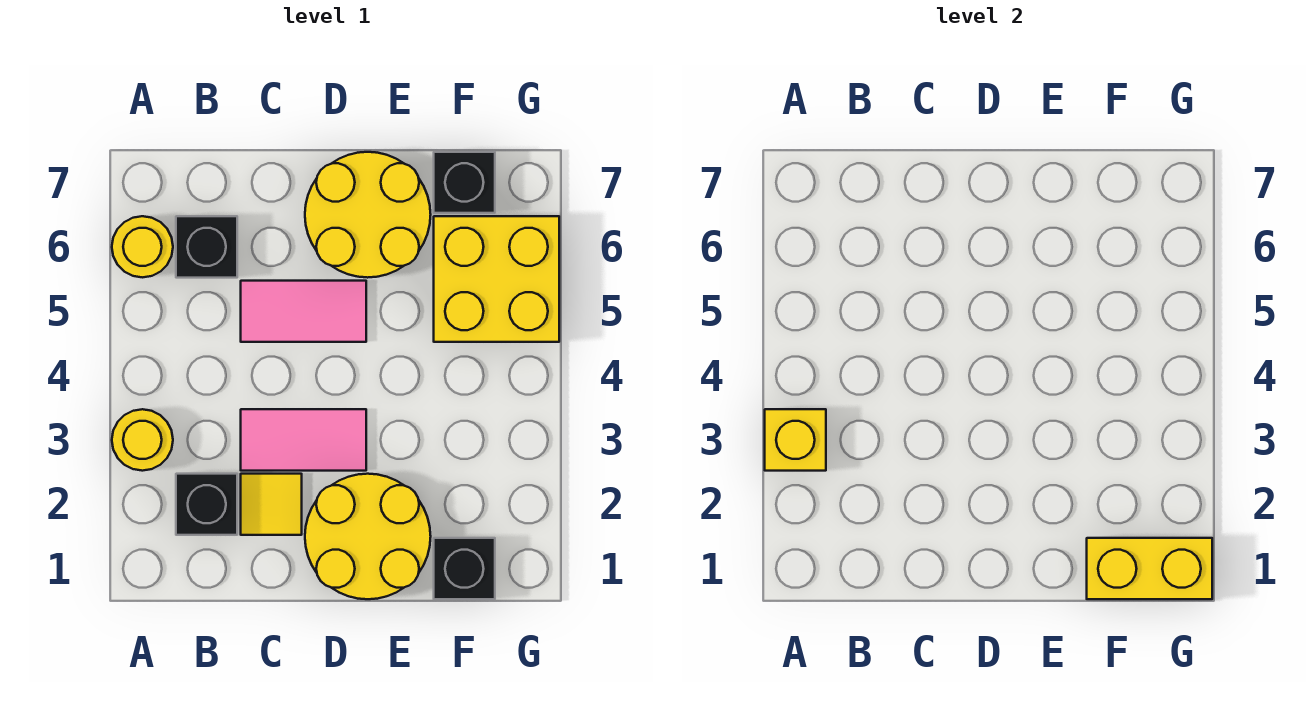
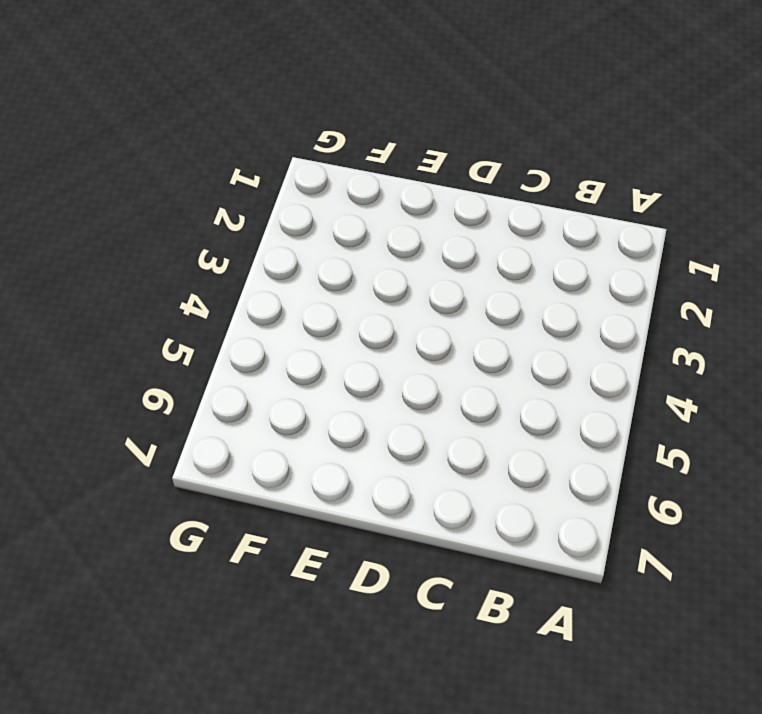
none -> yellow round brick A3 level 1
none -> yellow round brick A6 level 1
none -> black brick B2 level 1

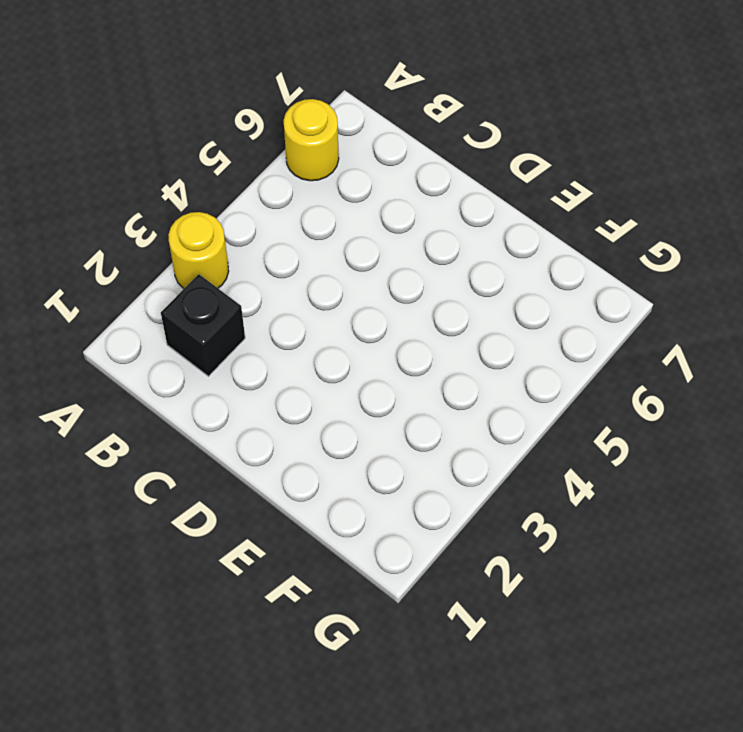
none -> black brick B6 level 1
none -> yellow tile C2 level 1
none -> pink tile C3:D3 level 1

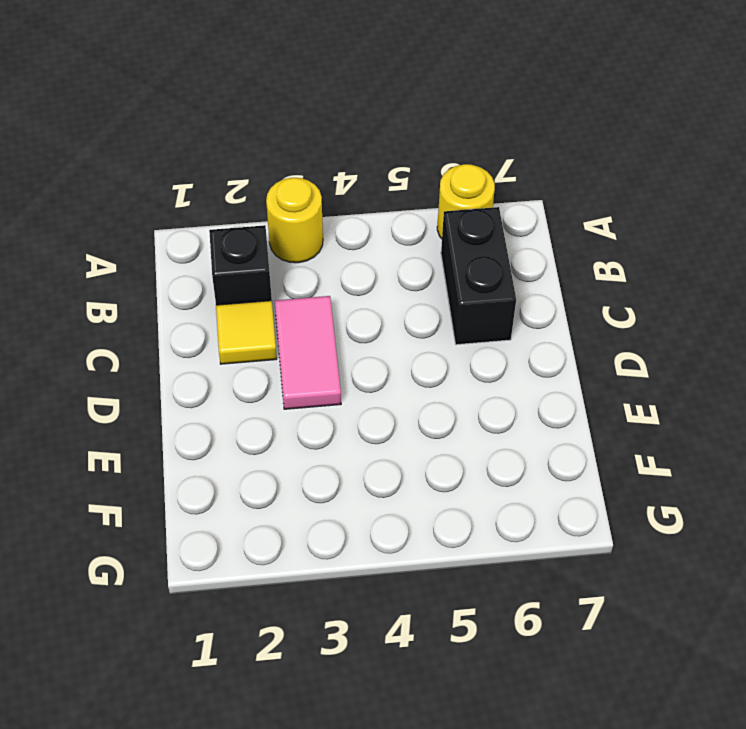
black brick B6:C6 level 1 -> black brick B6 level 1
none -> pink tile C5:D5 level 1
none -> yellow round brick D1:E2 level 1
none -> yellow round brick D6:E7 level 1

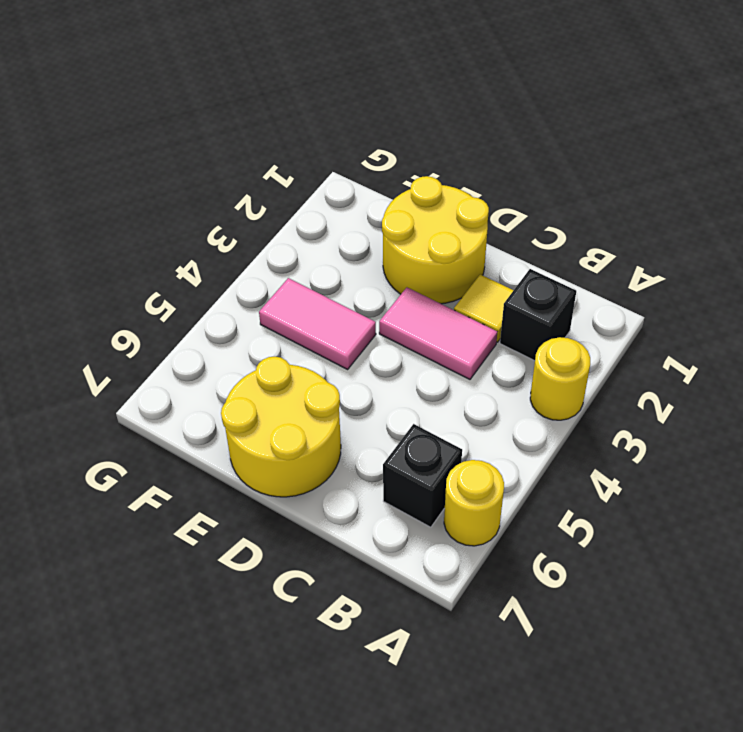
pink tile E4:F4 level 1 -> pink tile C5:D5 level 1
none -> black brick F1 level 1
none -> yellow brick F5:G6 level 1
none -> black brick F7 level 1

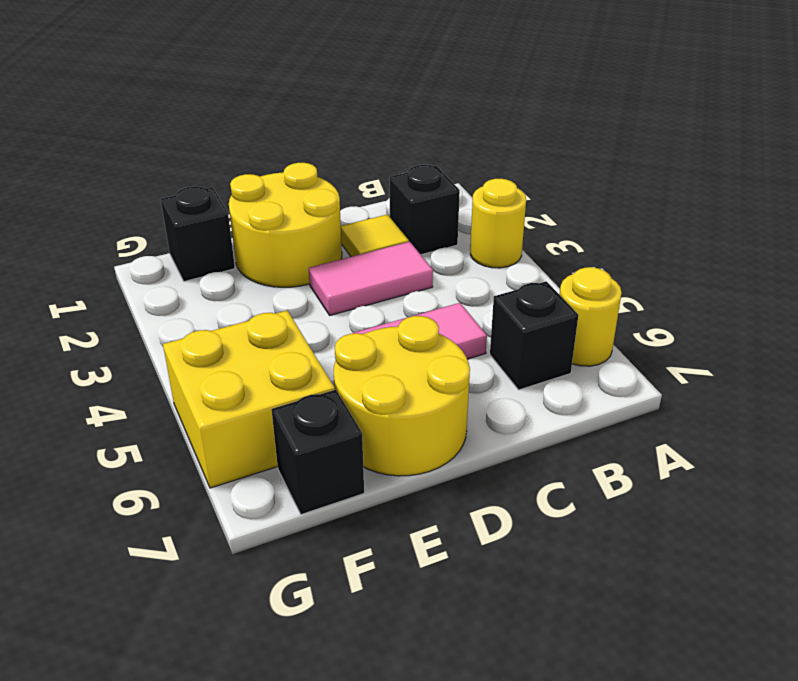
none -> yellow brick A3 level 2
none -> yellow brick F1:G1 level 2

